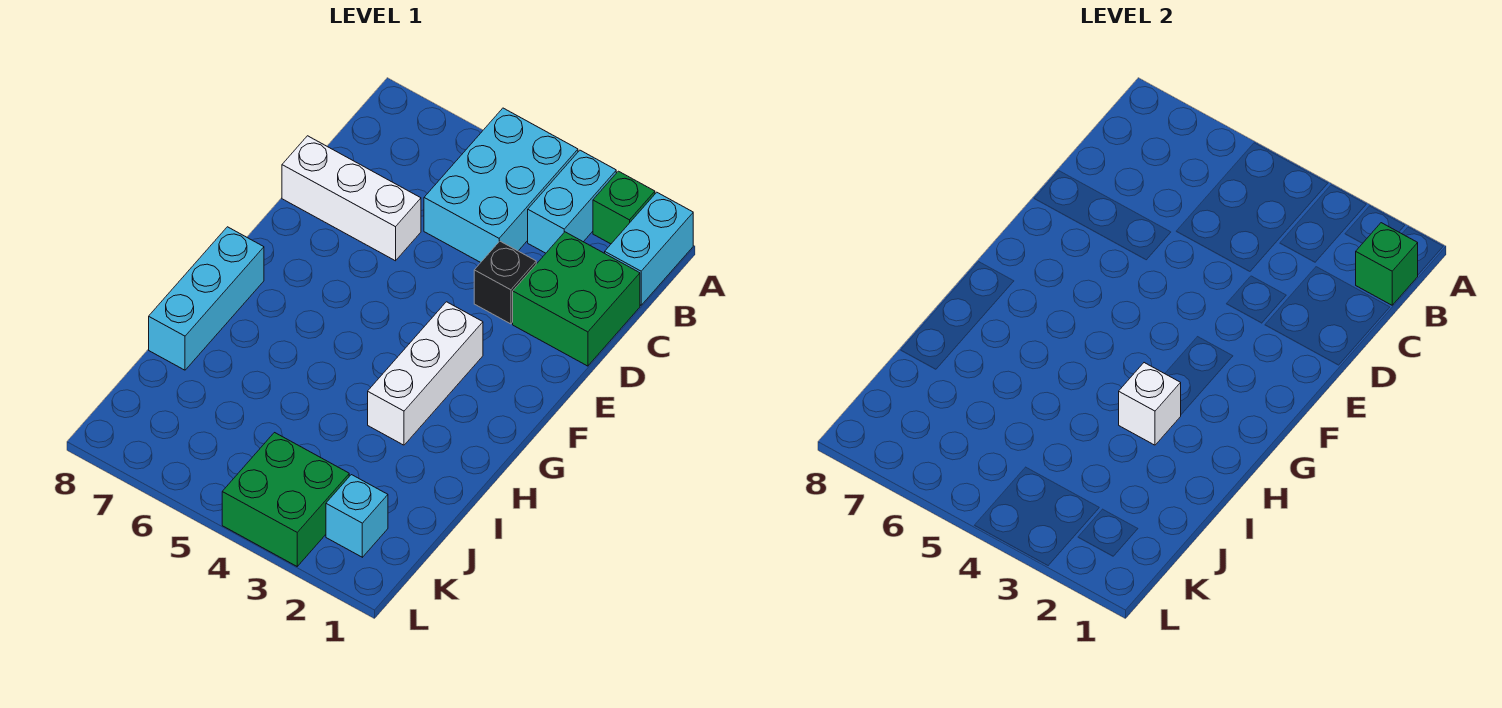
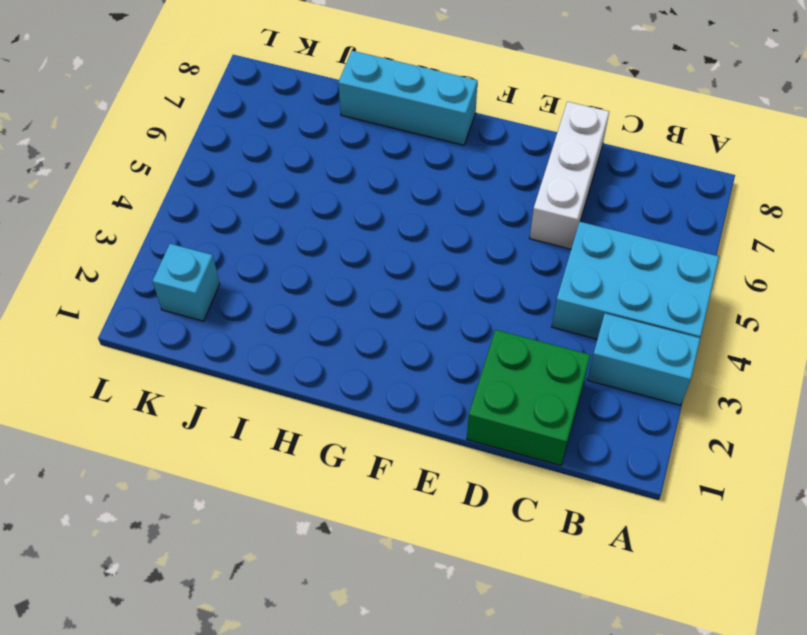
none -> cyan brick A1:B1 level 1
none -> green brick A2 level 1
none -> black brick D3 level 1

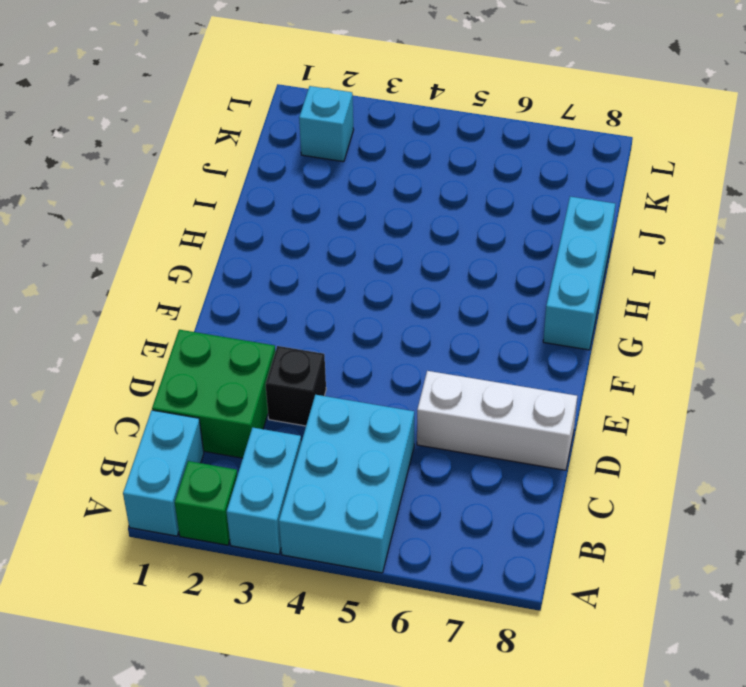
none -> white brick F3:H3 level 1
none -> green brick K3:L4 level 1
none -> green brick B1 level 2

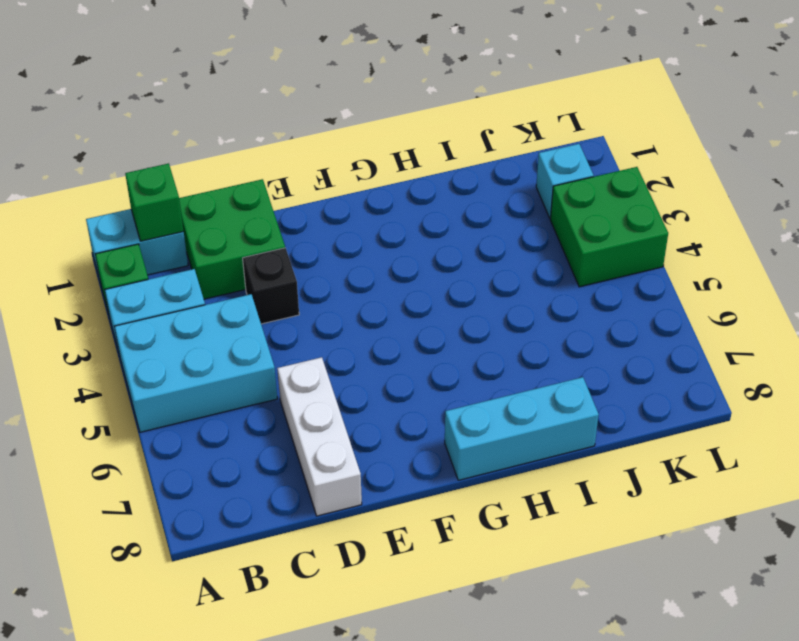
none -> white brick F3:H3 level 1
none -> white brick H3 level 2

